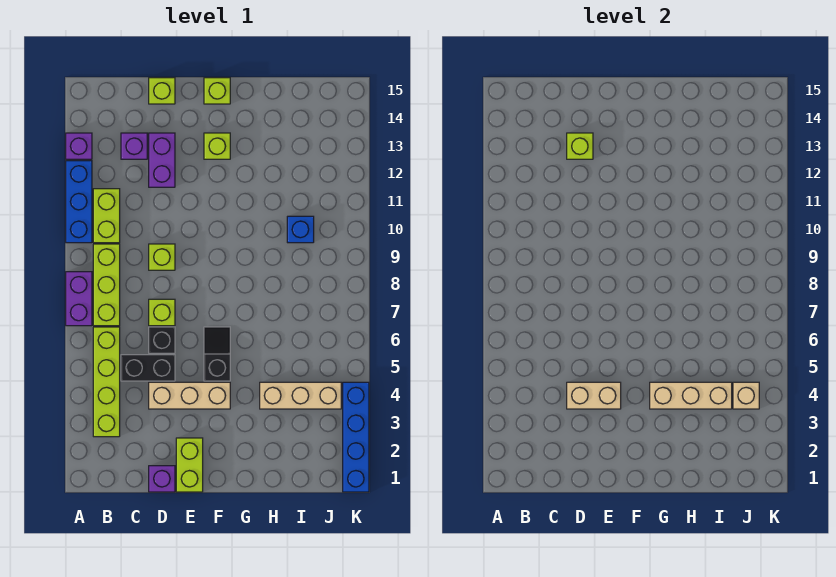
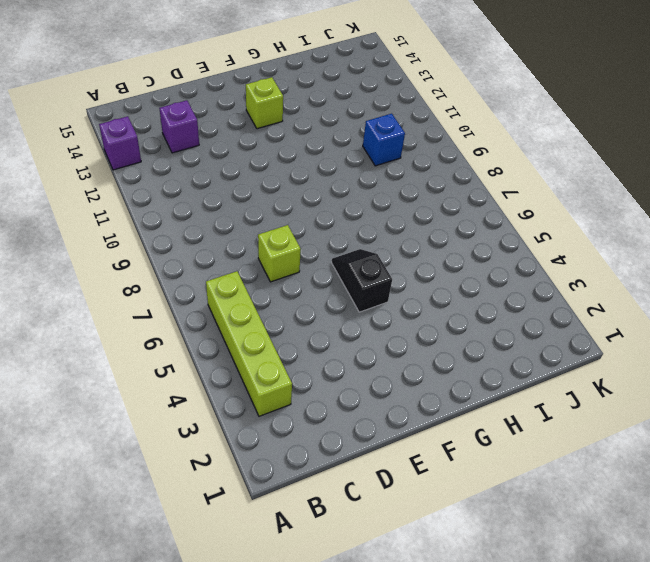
none -> purple brick A7:A8 level 1
none -> blue brick A10:A12 level 1
none -> lime brick B7:B9 level 1

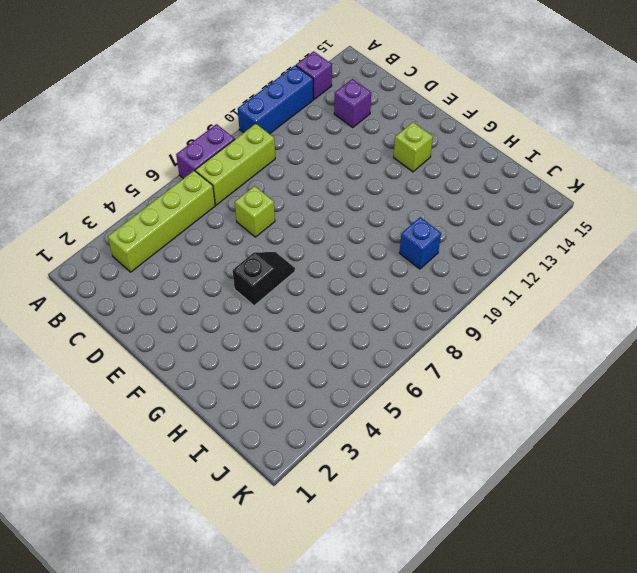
none -> lime brick B10:B11 level 1
none -> black brick C5:D5 level 1
none -> purple brick D1 level 1

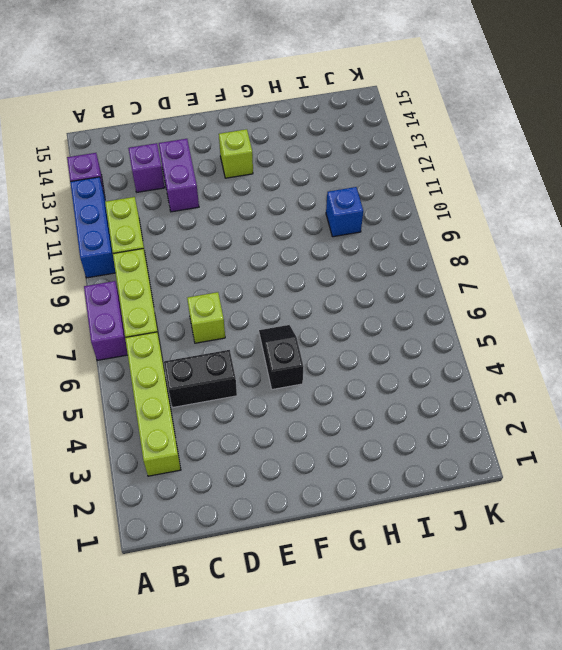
none -> purple brick D1 level 1
none -> tan brick D4:F4 level 1
none -> black brick D6 level 1

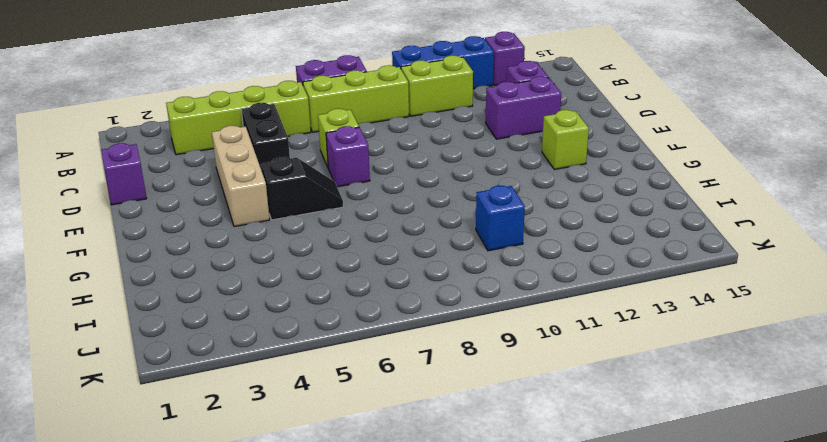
purple brick E7 level 1 -> none
none -> black brick D6 level 1
none -> lime brick D9 level 1
none -> lime brick D15 level 1

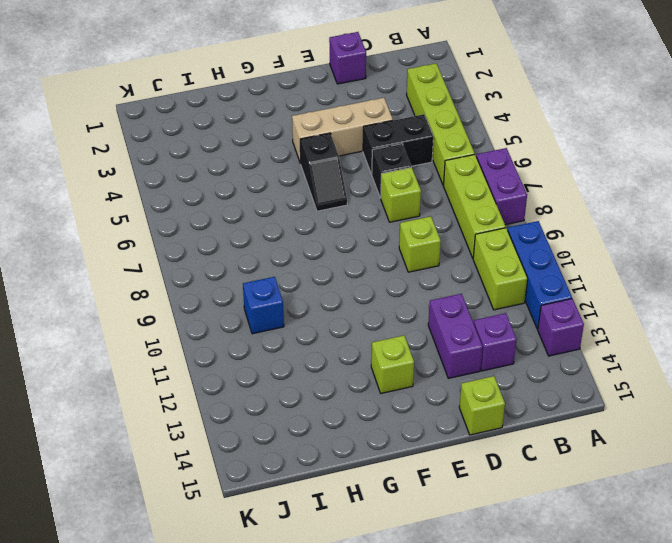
none -> lime brick E1:E2 level 1
none -> lime brick F15 level 1
none -> tan brick H4:J4 level 1

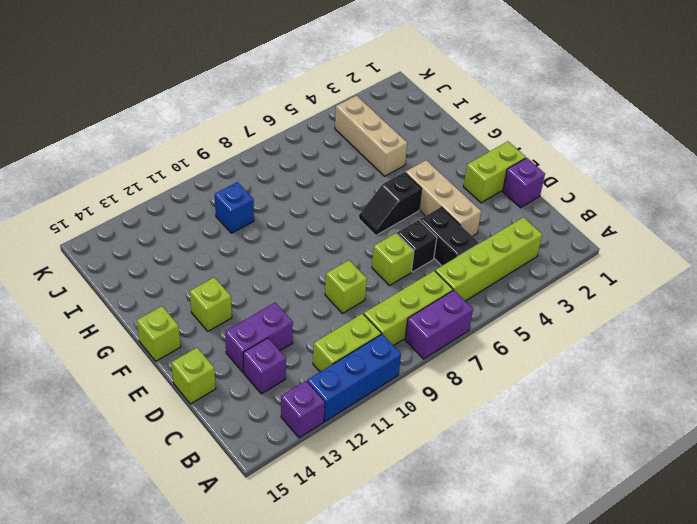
none -> blue brick K1:K4 level 1
none -> tan brick D4:E4 level 2
none -> lime brick D13 level 2

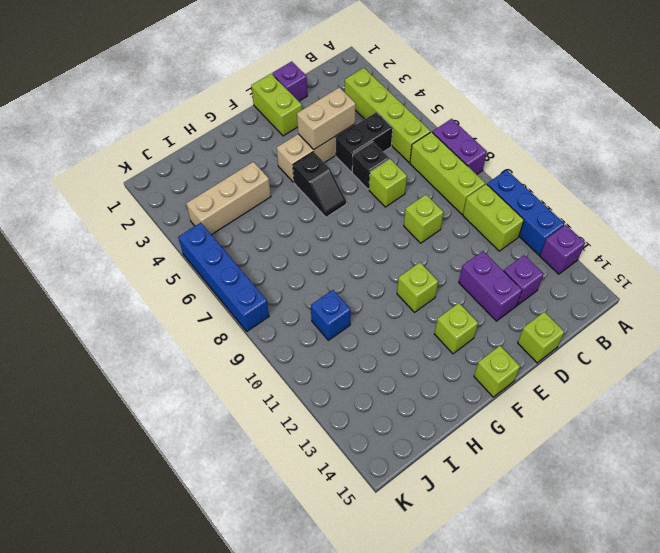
lime brick F11 level 1 -> lime brick D13 level 2
blue brick K5:K8 level 1 -> blue brick K1:K4 level 1
none -> tan brick G4:I4 level 2
none -> tan brick J4 level 2

